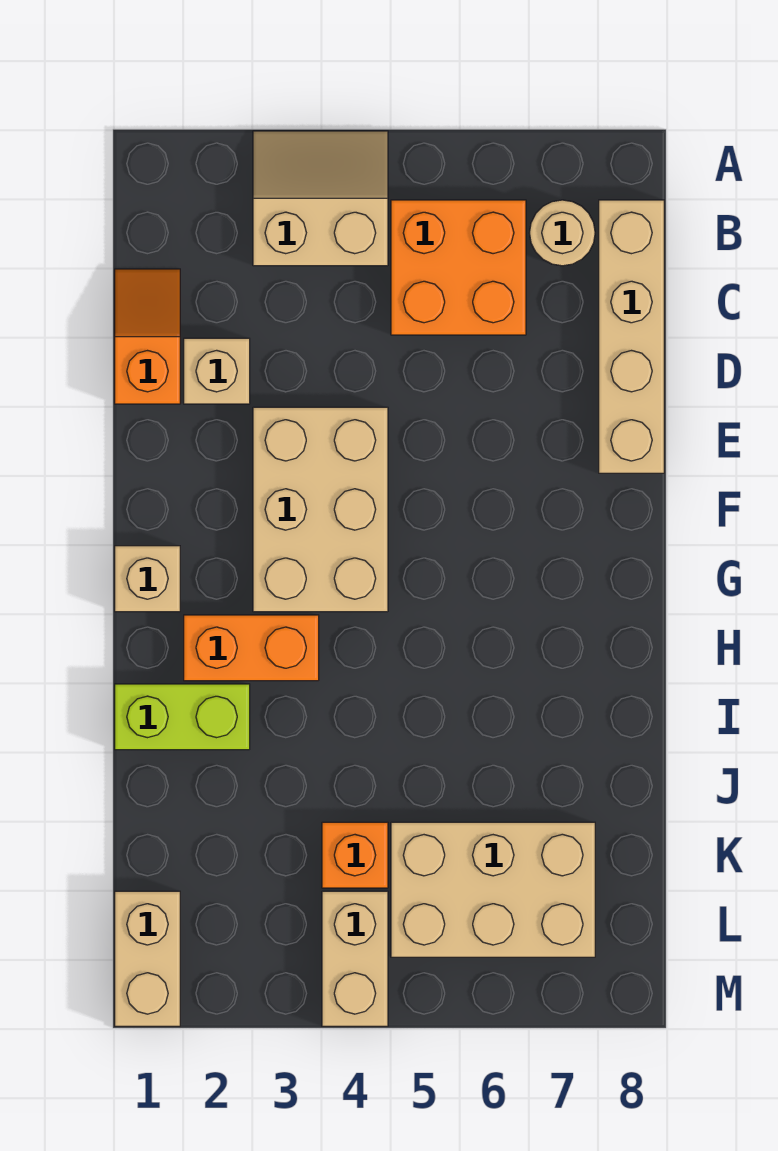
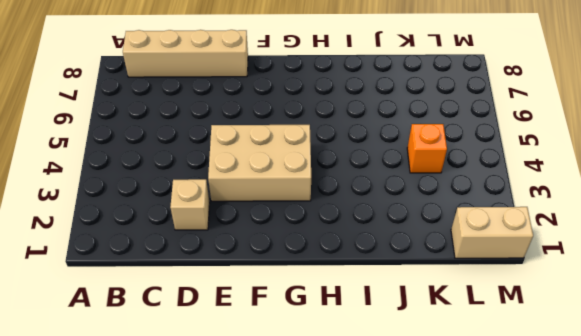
none -> tan slope A3:B4 level 1 top B
none -> orange brick B5:C6 level 1
none -> tan round brick B7 level 1

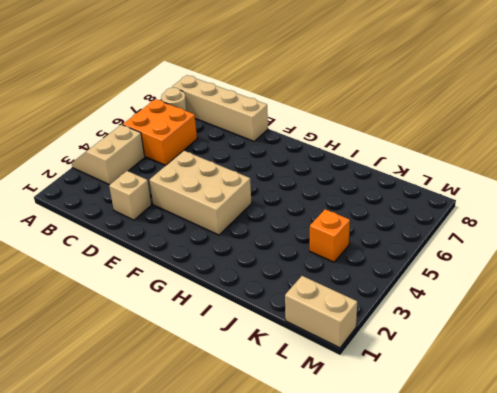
none -> orange slope C1:D1 level 1 top D
none -> tan brick G1 level 1
none -> orange brick H2:H3 level 1

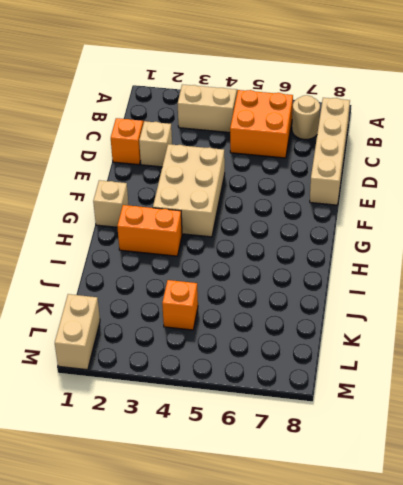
none -> lime brick I1:I2 level 1
none -> tan brick K5:L7 level 1
none -> tan brick L4:M4 level 1

